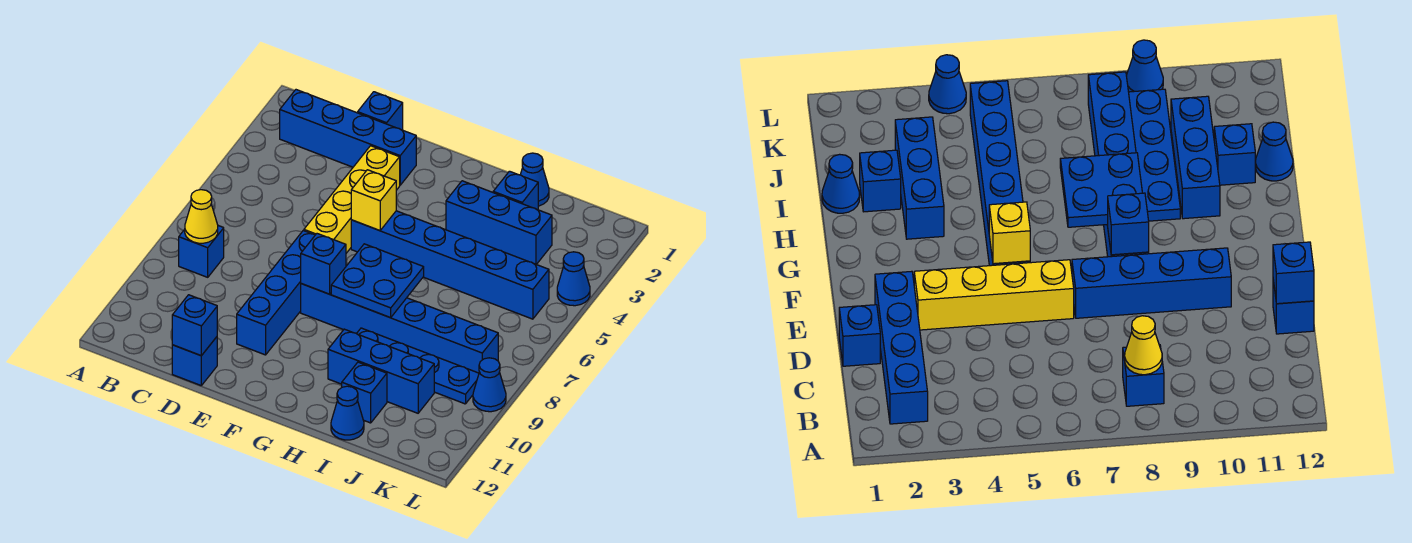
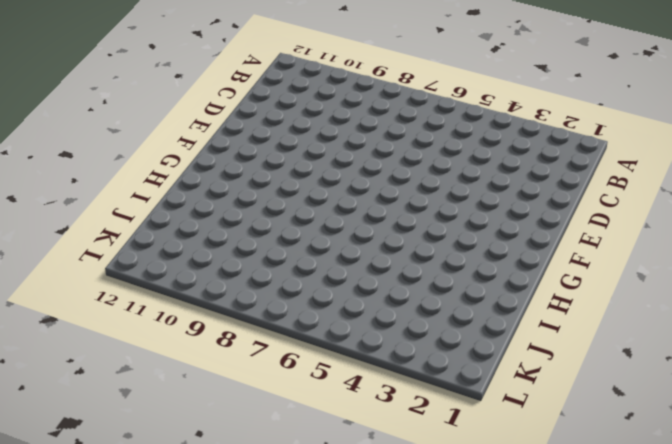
none -> blue brick B2:E2 level 1
none -> blue brick B8 level 1
none -> blue brick D1 level 1

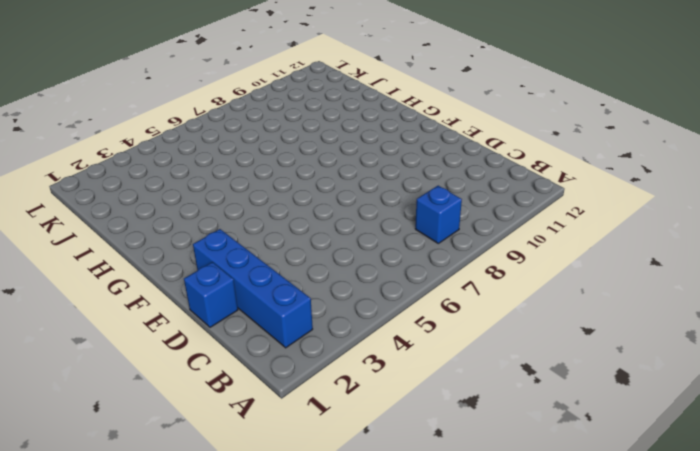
none -> blue brick D12 level 1
none -> yellow brick E3:E6 level 1
none -> blue brick E7:E10 level 1

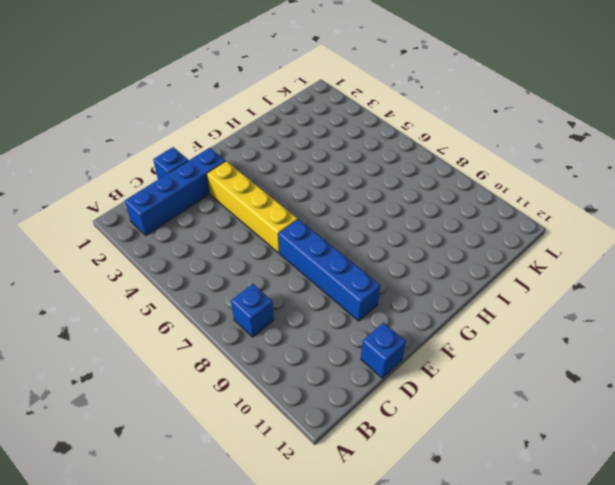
none -> blue brick F5:K5 level 1
none -> blue brick F8:K8 level 1
none -> blue brick H3:J3 level 1

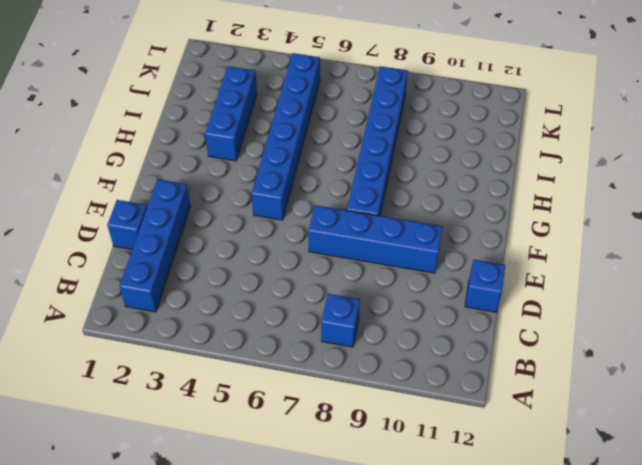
none -> yellow brick E3:E6 level 1
none -> blue plate H9:K9 level 1
none -> blue brick H10:J10 level 1

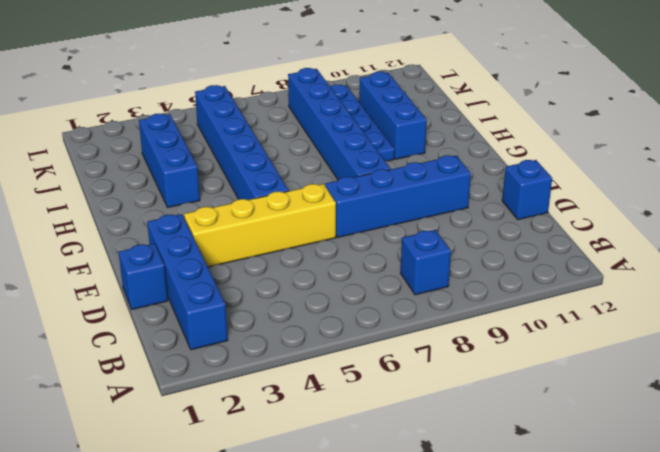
none -> blue cone I1 level 1
none -> blue brick I2 level 1
none -> blue brick I11 level 1

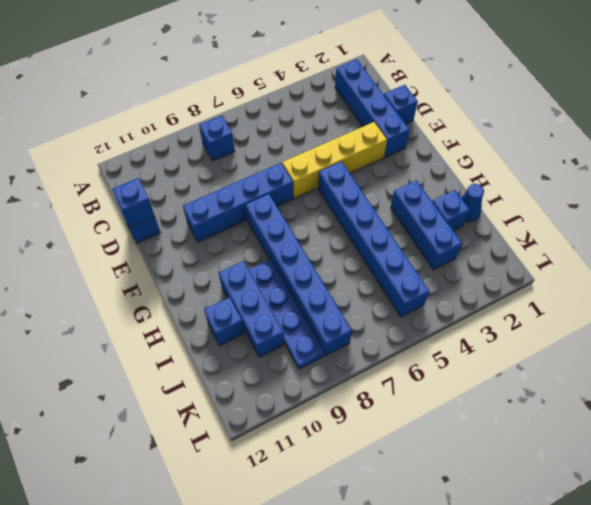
none -> blue cone I12 level 1
none -> blue cone L4 level 1
none -> blue cone L9 level 1

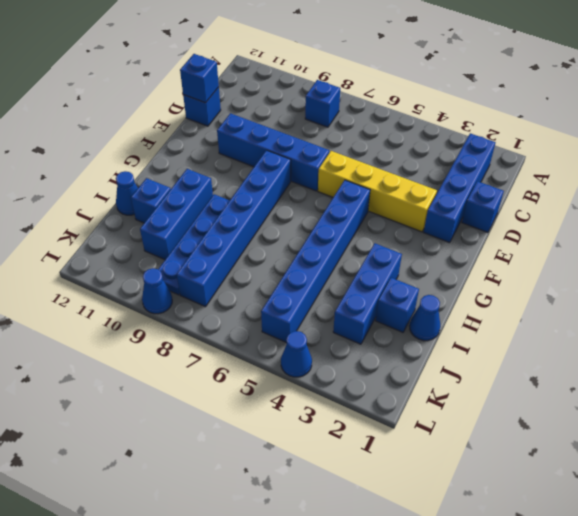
none -> yellow cone B8 level 2
none -> yellow brick F5 level 2
none -> blue brick F8 level 2

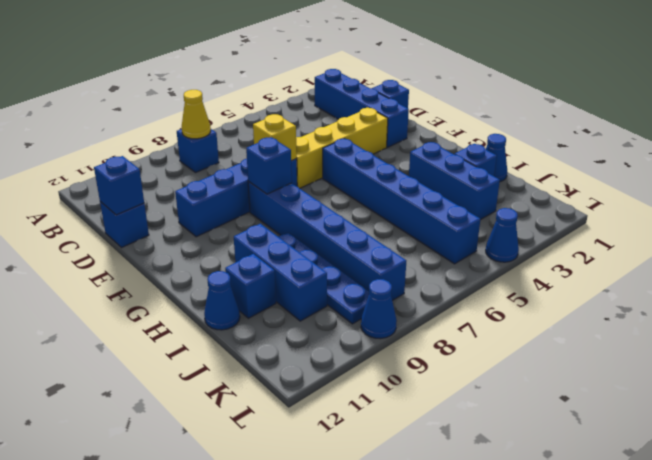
yellow brick E7 level 2 -> yellow brick F5 level 2
none -> blue plate G7:H8 level 2

